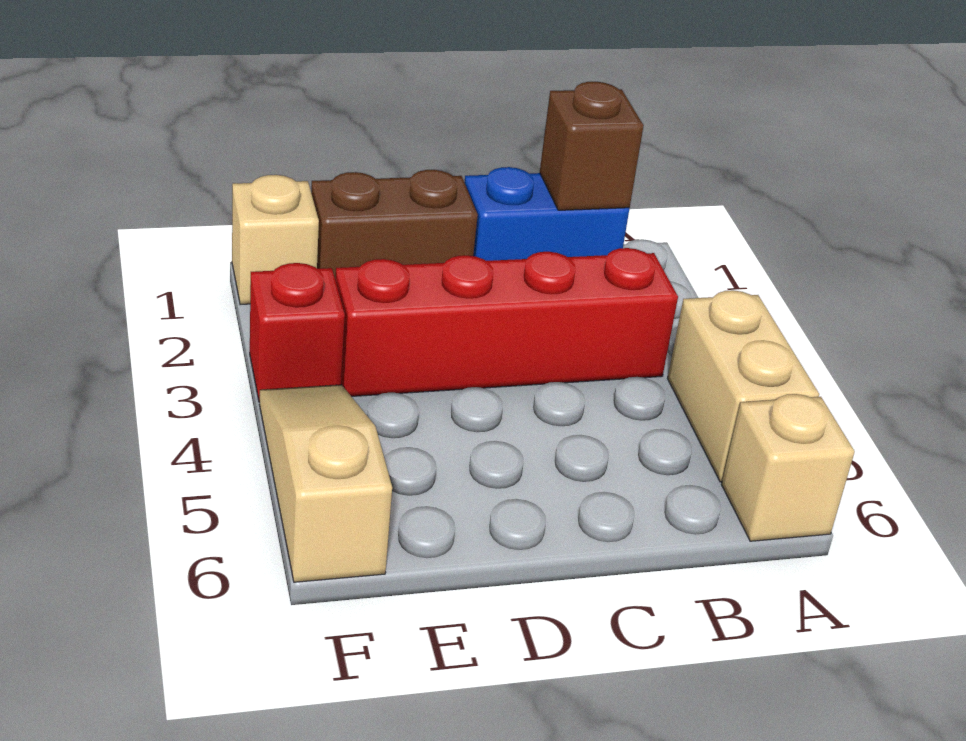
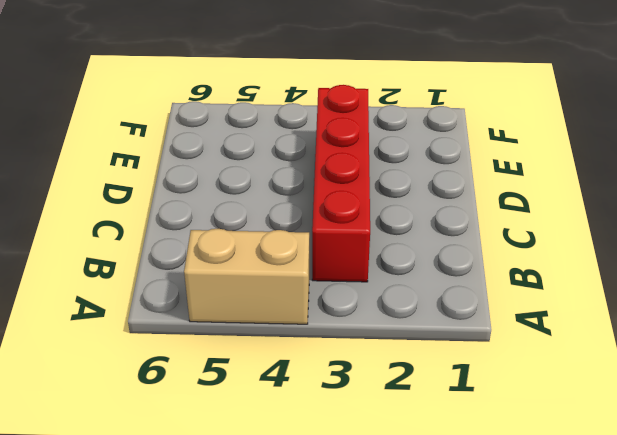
none -> tan brick A6 level 1
none -> blue brick B1:C1 level 1

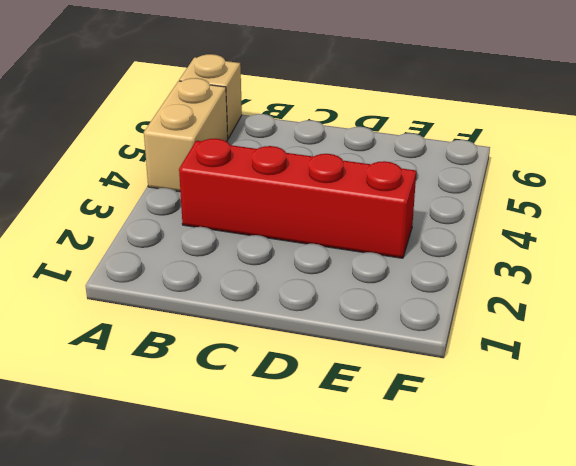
none -> blue brick B1:C1 level 1
none -> brown brick D1:E1 level 1

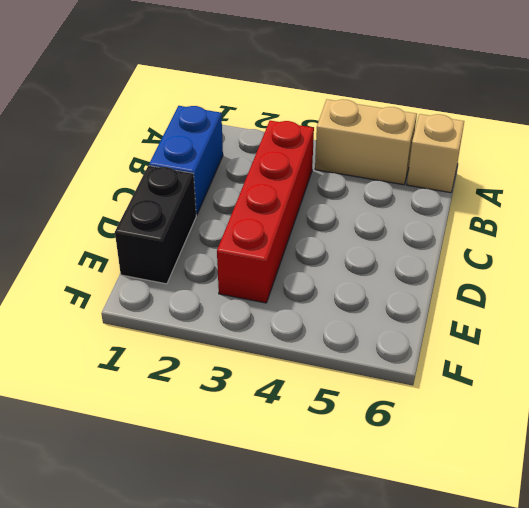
black brick D1:E1 level 1 -> brown brick D1:E1 level 1
none -> tan brick F1 level 1
none -> red brick F3 level 1

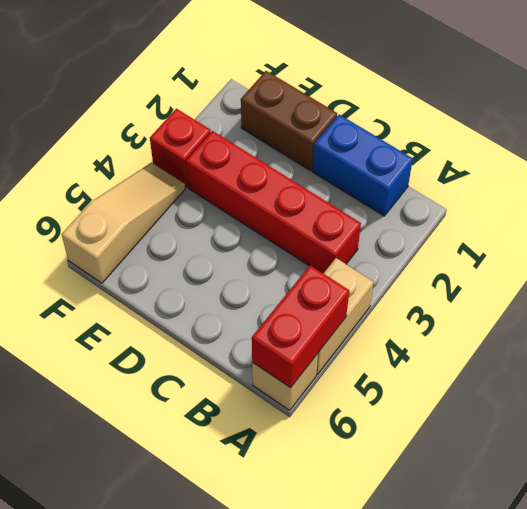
red brick A5:A6 level 2 -> none
none -> tan brick F1 level 1
none -> brown brick B1 level 2

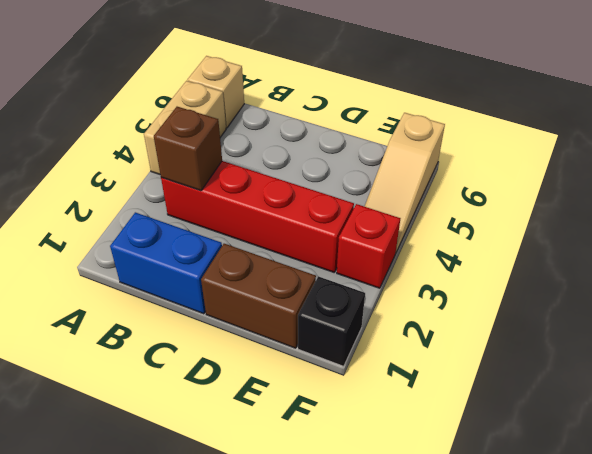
brown brick B3 level 2 -> brown brick B1 level 2
black brick F1 level 1 -> tan brick F1 level 1

